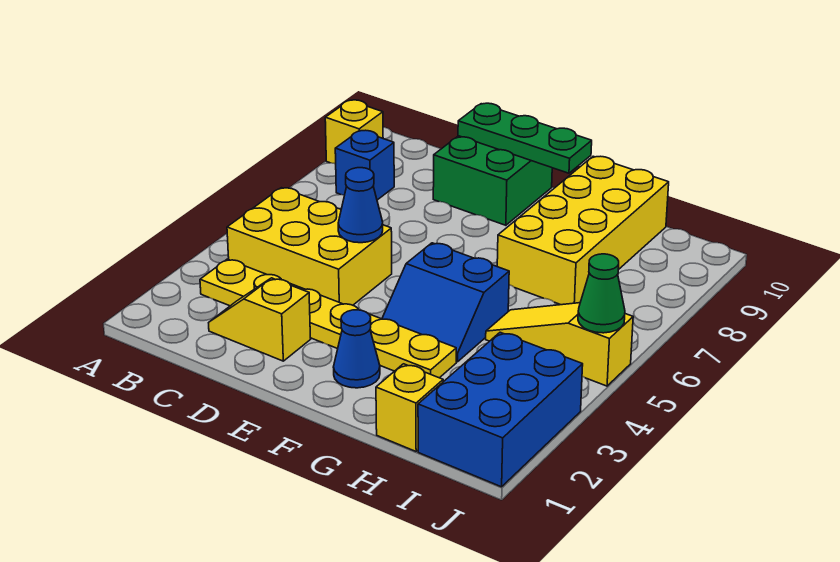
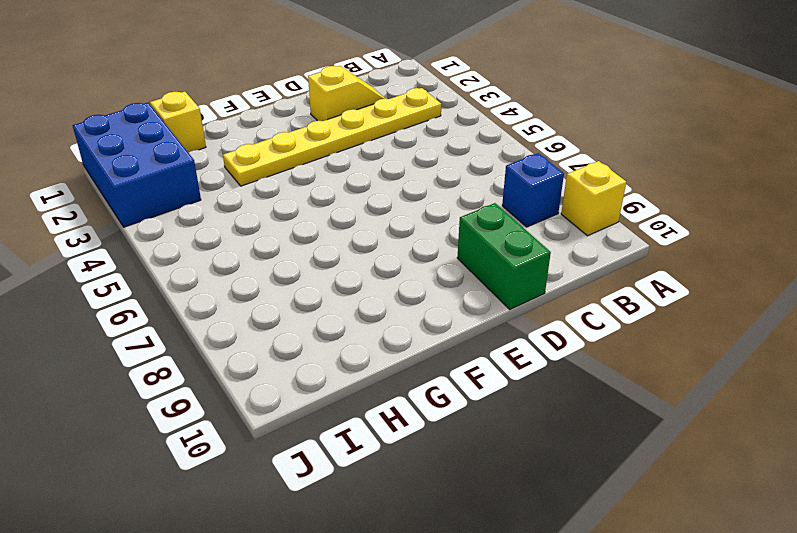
green brick D9:D10 level 1 -> green brick D9:E10 level 1
none -> yellow brick B4:D5 level 1
none -> blue cone F2 level 1
none -> blue slope F4:G5 level 1 top 5

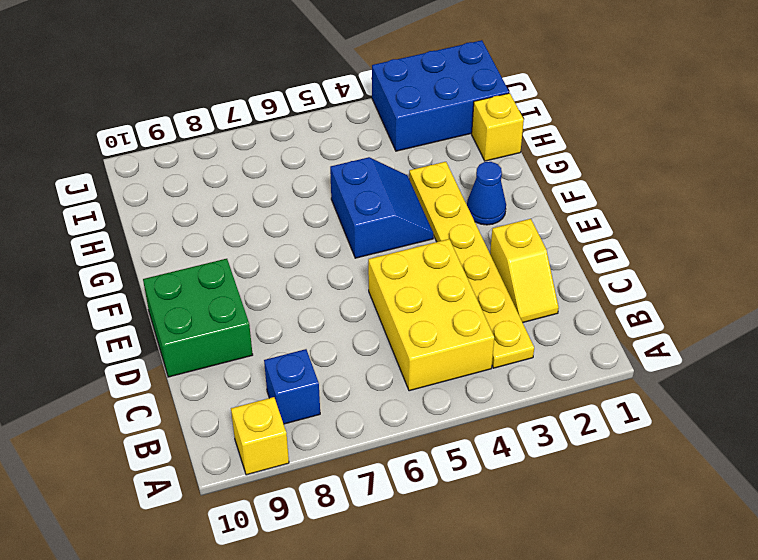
none -> yellow brick G7:H10 level 1
none -> yellow slope H5:J5 level 1 top J
none -> blue cone D5 level 2

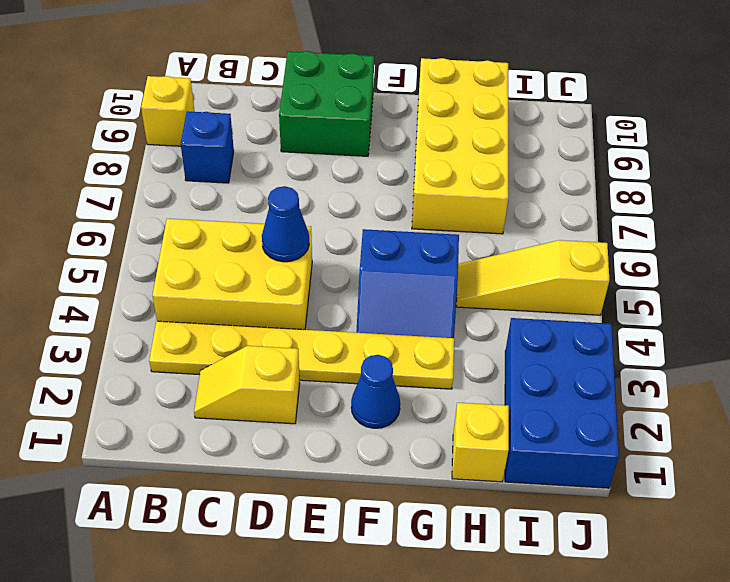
none -> green plate D10:F10 level 2
none -> green cone J5 level 2

